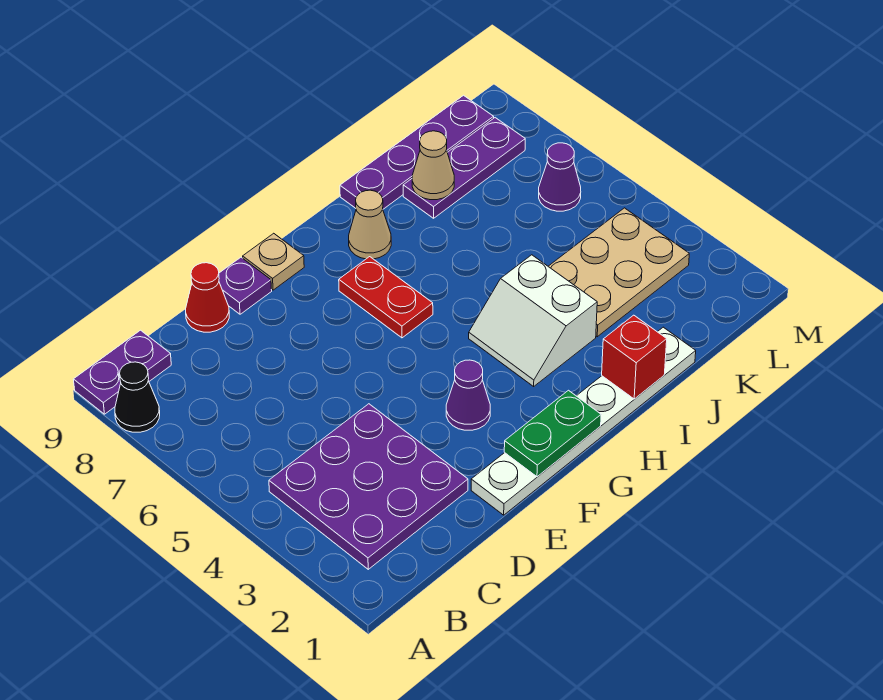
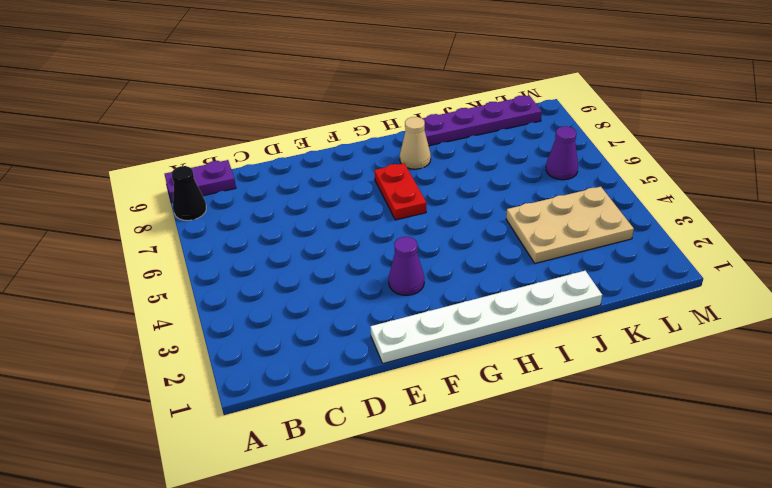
none -> purple plate B2:D4 level 1
none -> red cone D9 level 1
none -> purple plate E9 level 1

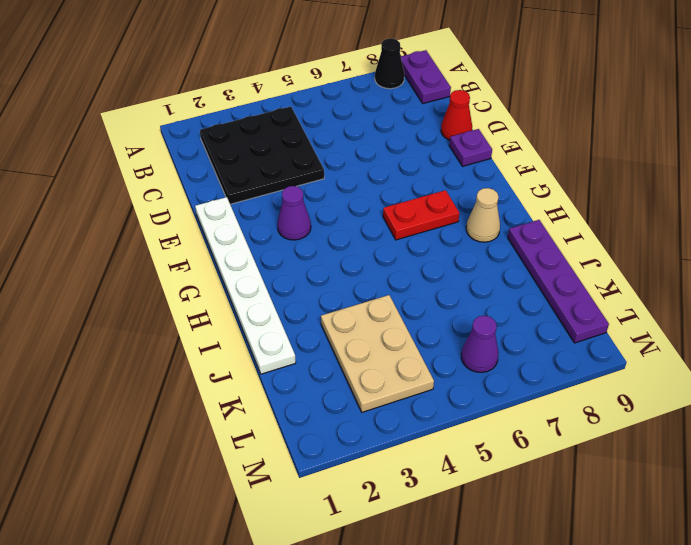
black plate B2:D4 level 1 -> purple plate B2:D4 level 1
none -> tan plate F9 level 1
none -> white slope H3:I4 level 1 top I
none -> purple plate J8:L8 level 1

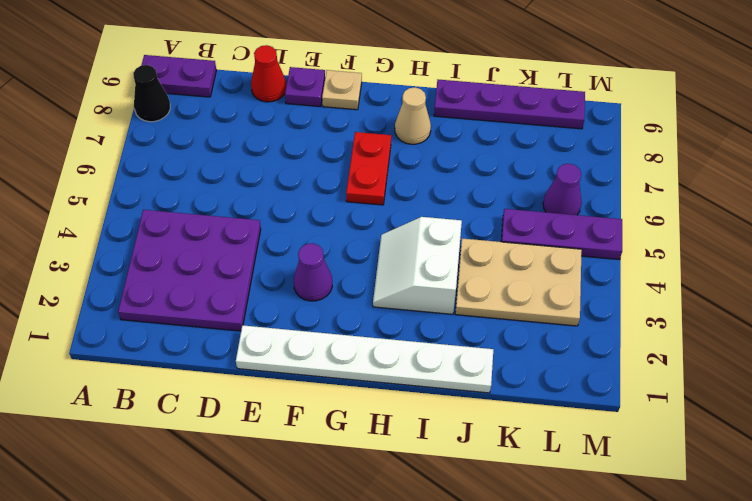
purple plate K5:M5 level 1 -> purple plate J8:L8 level 1
none -> green plate F1:G1 level 2
none -> red brick I1 level 2
none -> tan cone J8 level 2

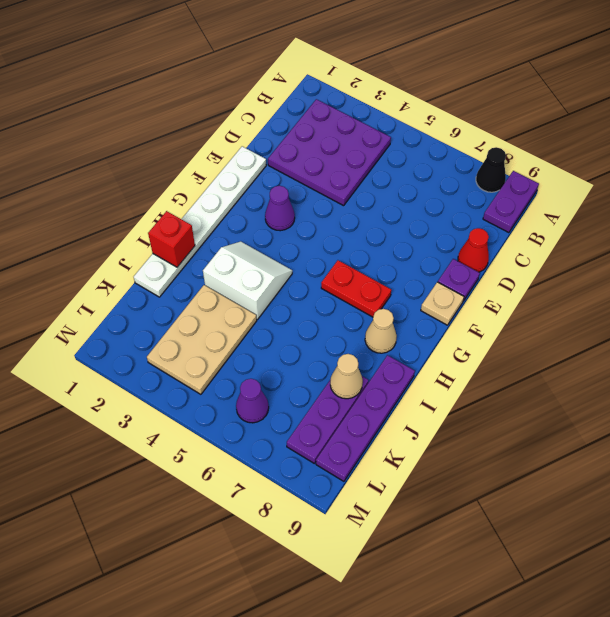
none -> green plate F1:G1 level 2

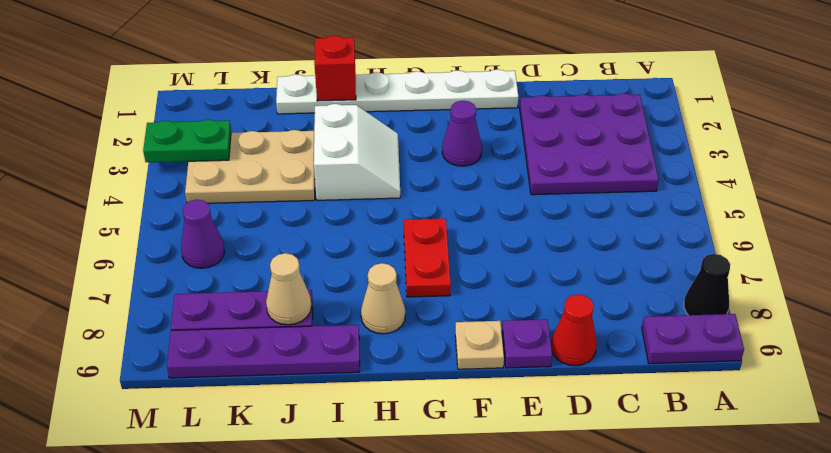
green plate L3:M3 level 2 -> green plate F1:G1 level 2

